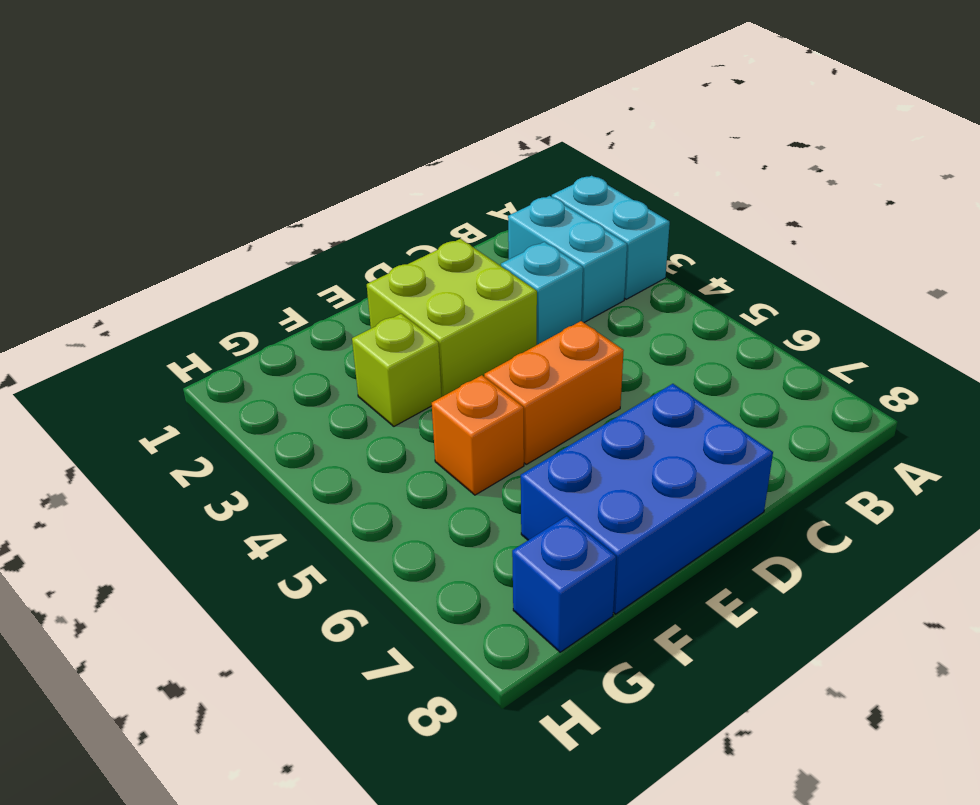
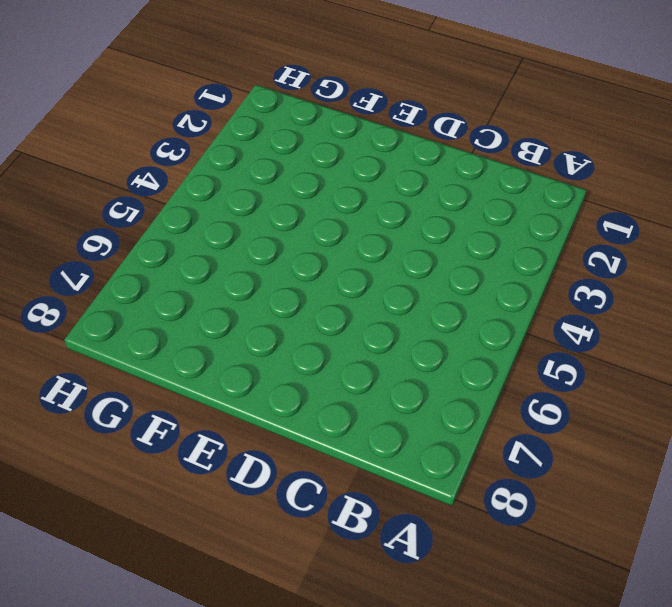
none -> cyan brick A2:A3 level 1
none -> cyan brick B2:B3 level 1

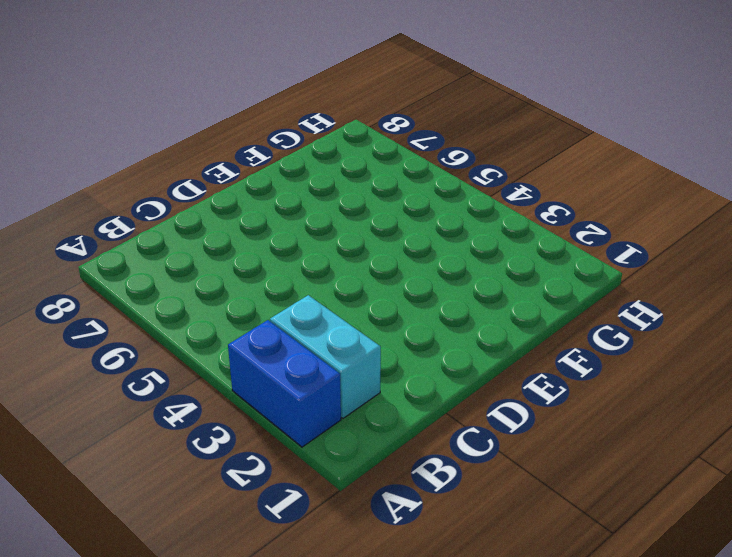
blue brick A2:A3 level 1 -> cyan brick A2:A3 level 1
none -> cyan brick C3 level 1
none -> lime brick D2:E3 level 1

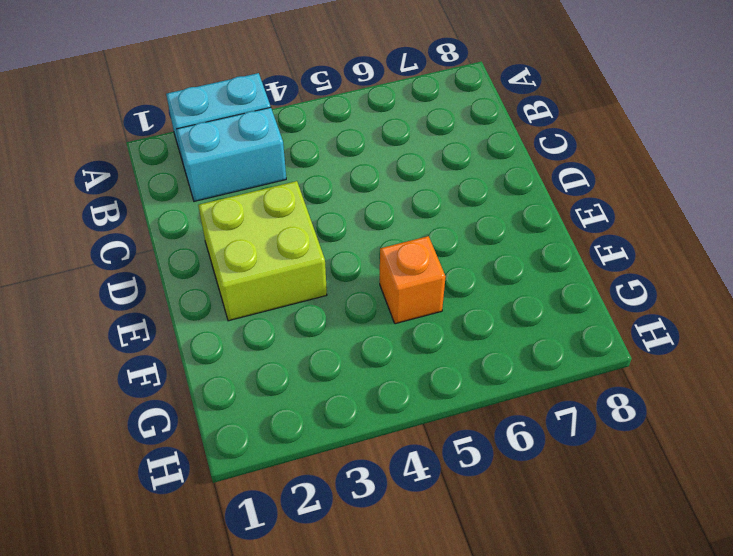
none -> cyan brick C3 level 1
none -> orange brick D5:E5 level 1

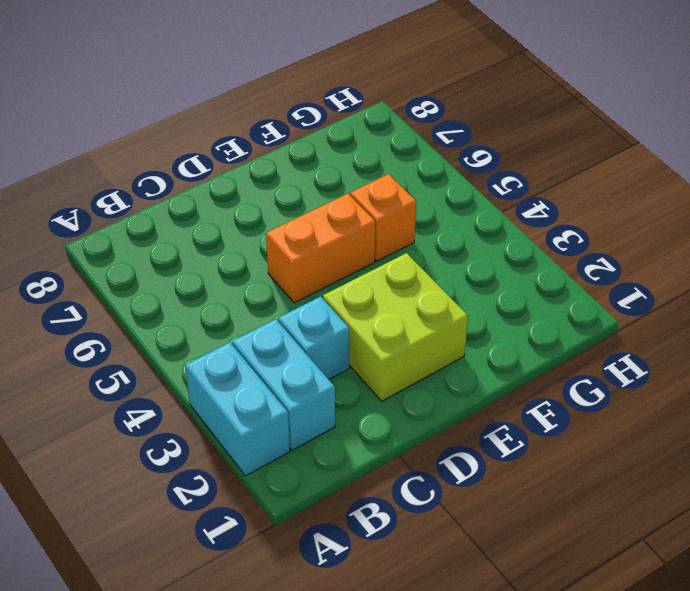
none -> blue brick D7:F8 level 1
none -> lime brick F3 level 1

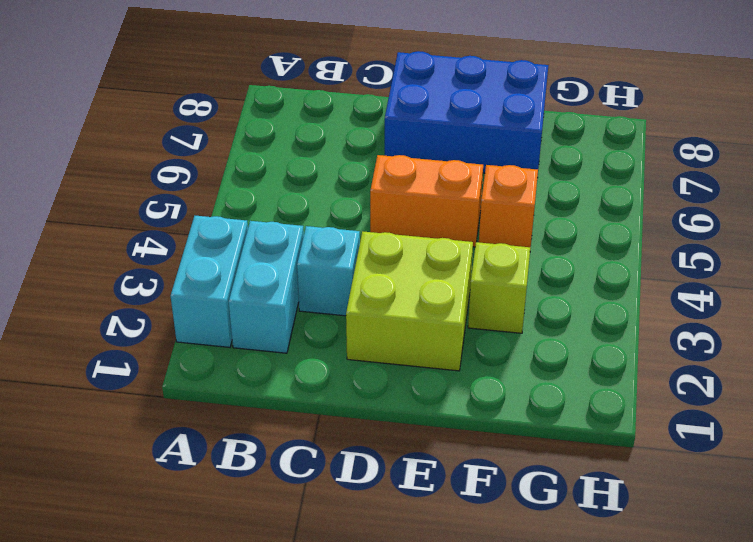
none -> blue brick G8 level 1

